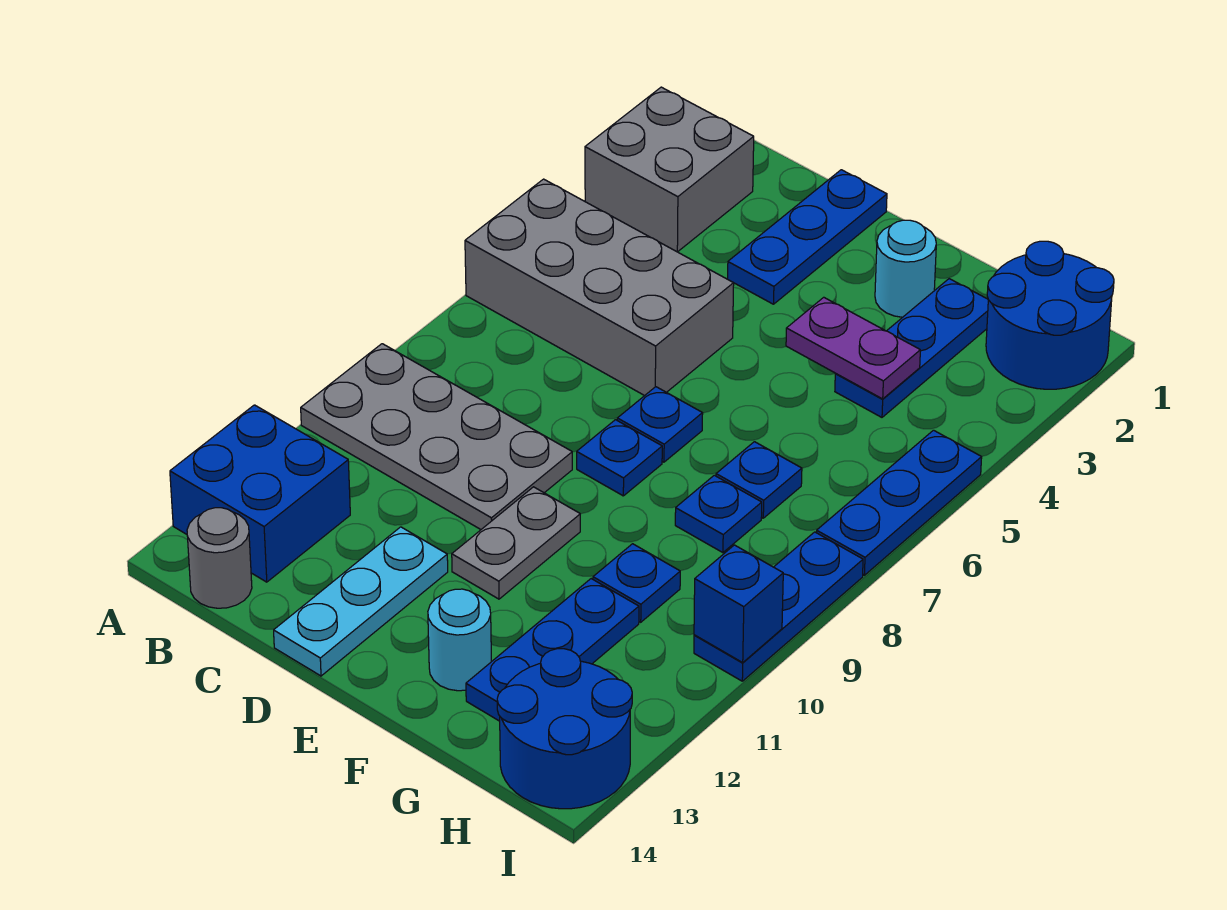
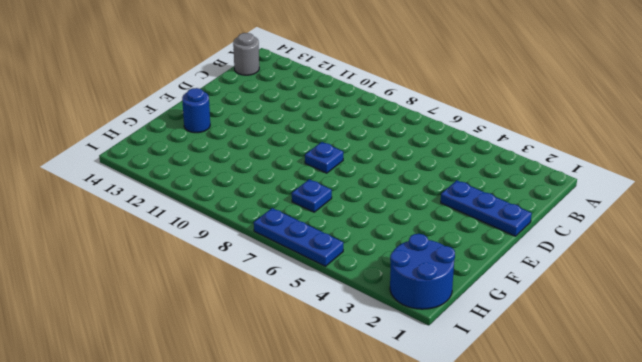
blue round brick F13 level 1 -> cyan round brick F13 level 1
none -> grey brick A2:B3 level 1
none -> grey brick A5:D6 level 1
none -> grey plate A9:D10 level 1

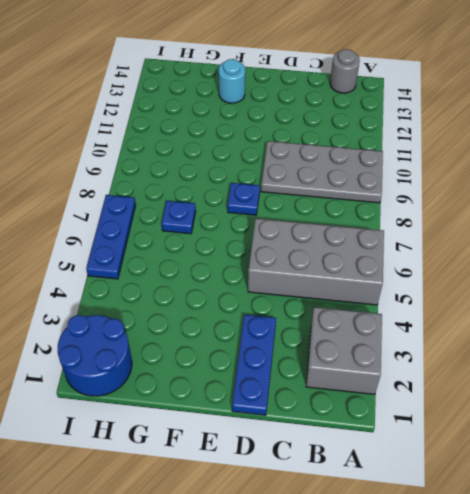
none -> blue brick A12:B13 level 1
none -> cyan plate D12:D14 level 1
none -> blue plate E7 level 1

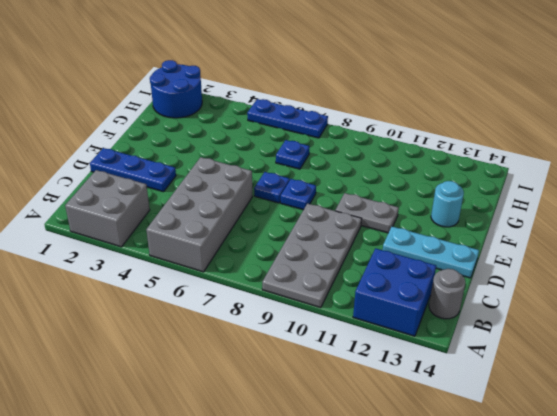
none -> cyan round brick F2 level 1
none -> blue plate G2:G4 level 1
none -> blue plate G8 level 1

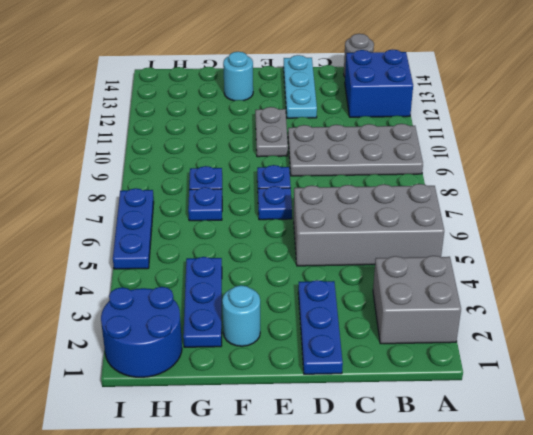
none -> blue plate G10 level 1
none -> blue plate G11:G13 level 1
none -> blue round brick H13:I14 level 1

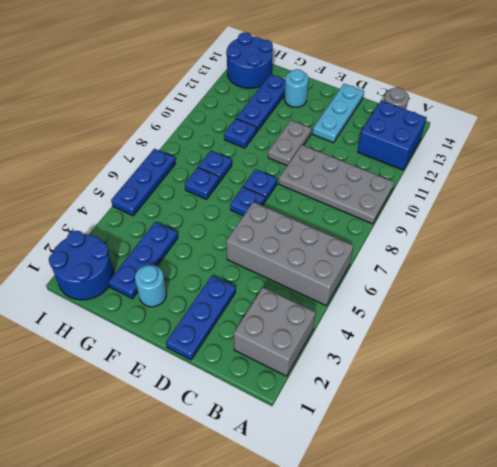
none -> blue plate I8:I10 level 1
none -> purple plate F4:G4 level 2
none -> blue brick I10 level 2

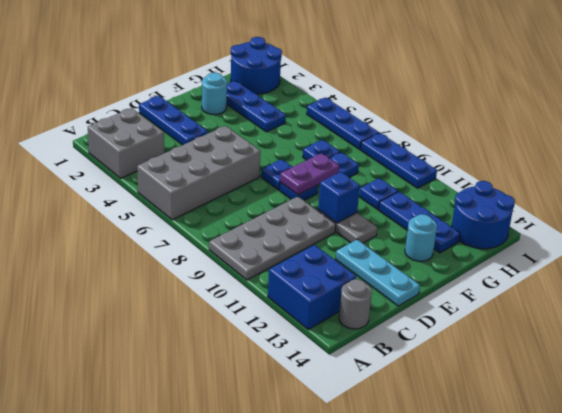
purple plate E8:F8 level 2 -> purple plate F4:G4 level 2
blue brick E10 level 2 -> blue brick I10 level 2

